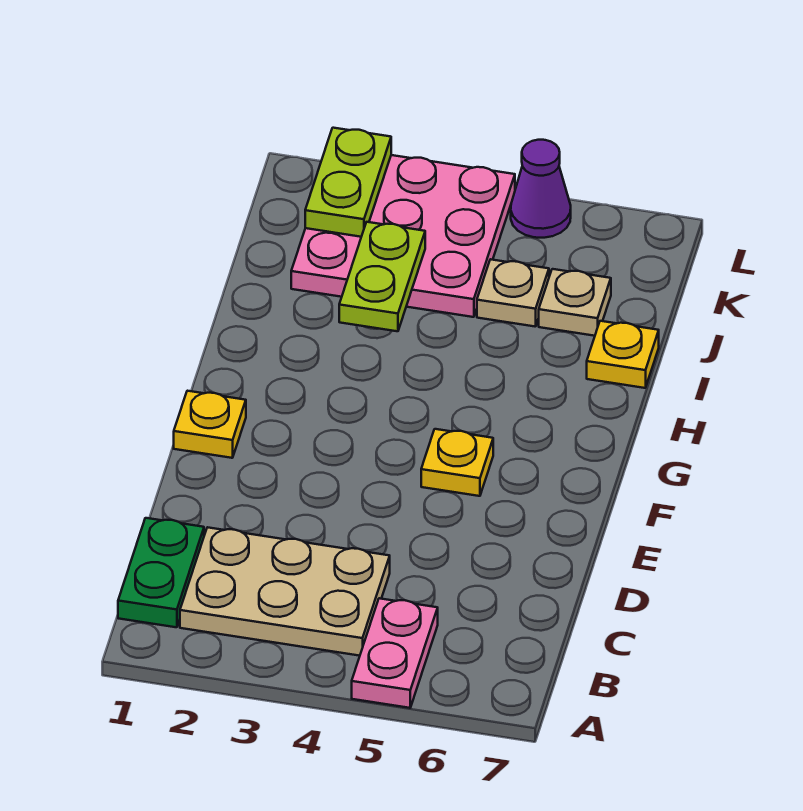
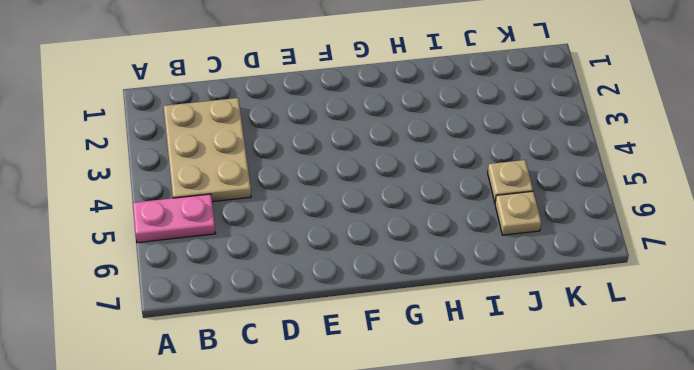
none -> green plate B1:C1 level 1
none -> yellow plate F1 level 1
none -> yellow plate F5 level 1

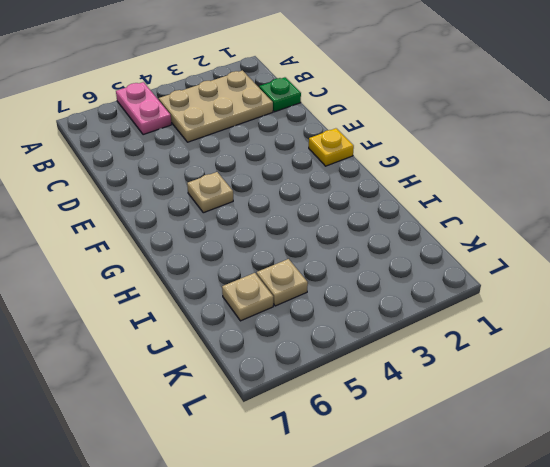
green plate C1 level 1 -> green plate B1:C1 level 1
tan plate F5 level 1 -> yellow plate F5 level 1
none -> yellow plate I7 level 1
none -> pink plate J2:L4 level 1
none -> purple cone L5 level 1

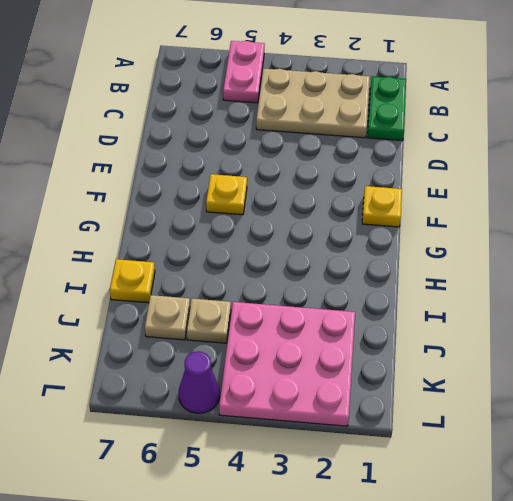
none -> lime plate I3:J3 level 2
none -> lime plate K2:L2 level 2

